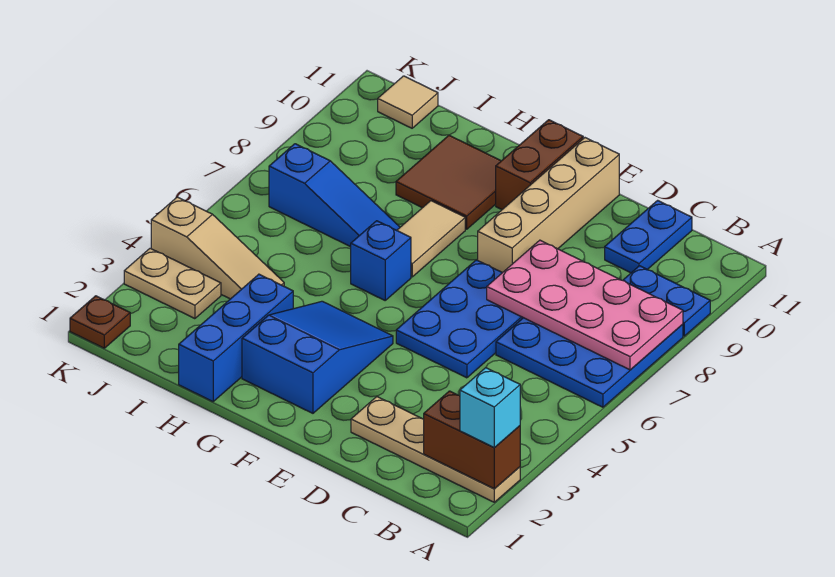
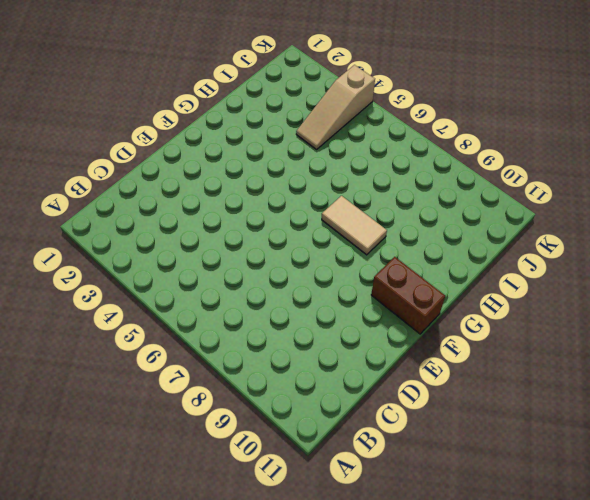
none -> tan plate A2:D2 level 1
none -> blue plate A6:C8 level 1
none -> blue plate A9:B9 level 1

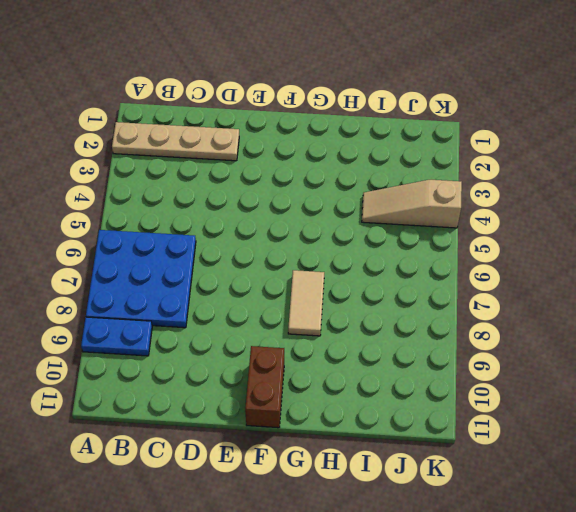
none -> blue plate C10:C11 level 1
none -> blue plate D5:E7 level 1
none -> tan brick E8:E11 level 1

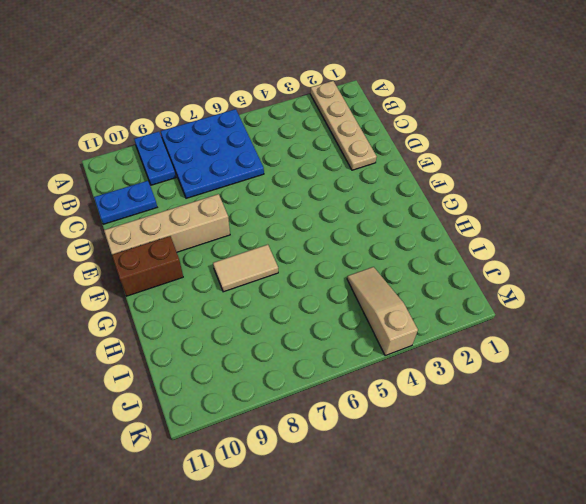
none -> blue plate D5:E7 level 1
none -> blue slope F2:G4 level 1 top 2
none -> blue brick G6 level 1

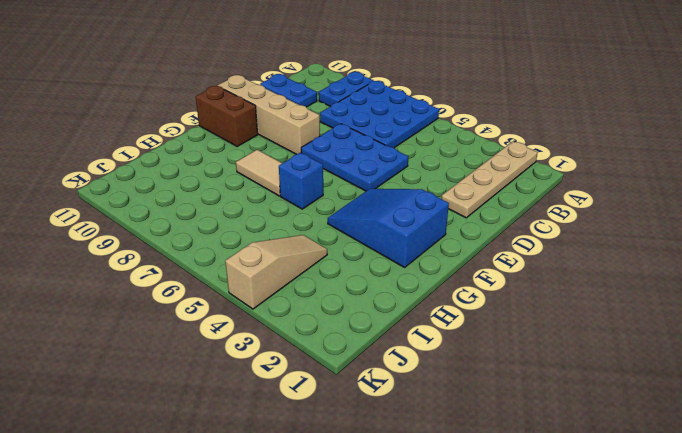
none -> brown tile G9:H10 level 1
none -> blue brick H1:H3 level 1
none -> blue slope H7:J7 level 1 top J

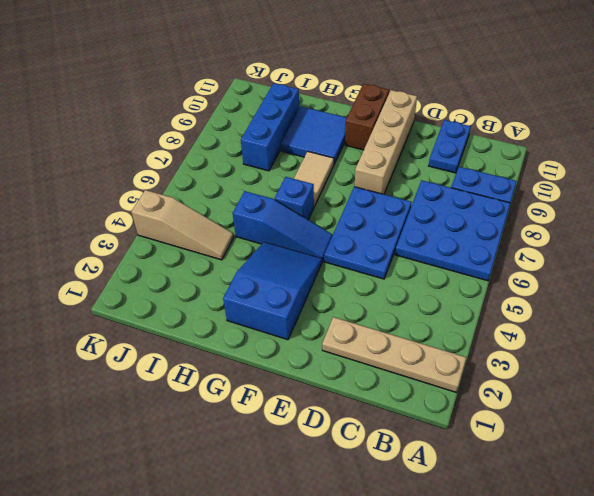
blue slope F5:H5 level 1 top H -> blue slope H7:J7 level 1 top J
blue tile G9:H10 level 1 -> brown tile G9:H10 level 1
blue brick I8:I10 level 1 -> blue brick H1:H3 level 1
none -> tan plate J3:K3 level 1
none -> tan tile J11 level 1
none -> brown plate K1 level 1

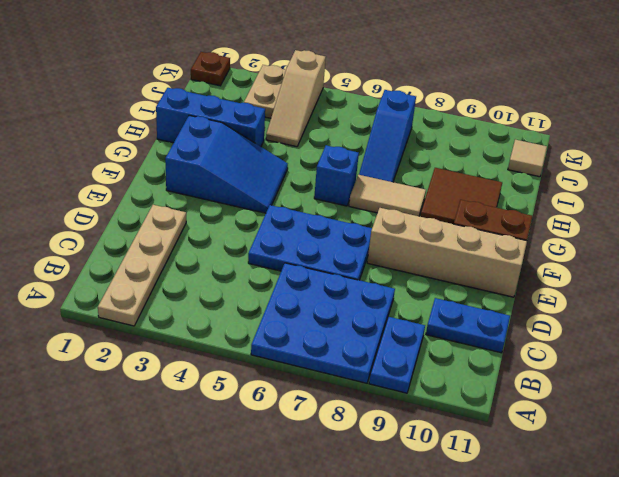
none -> brown brick A2:B2 level 2
none -> pink plate A7:D8 level 2
none -> cyan brick A2 level 3

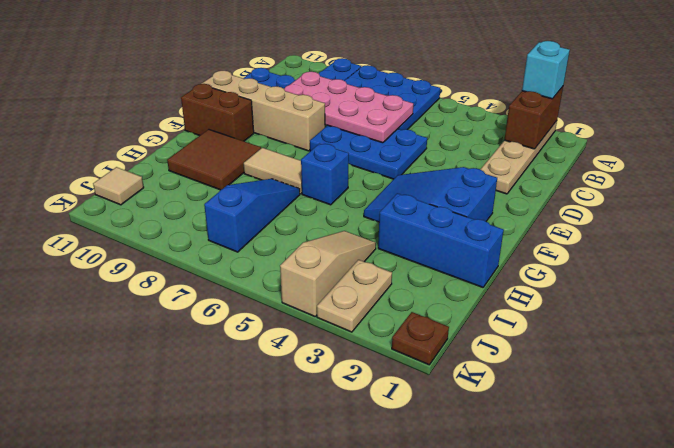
pink plate C6:D9 level 2 -> pink plate A7:D8 level 2

